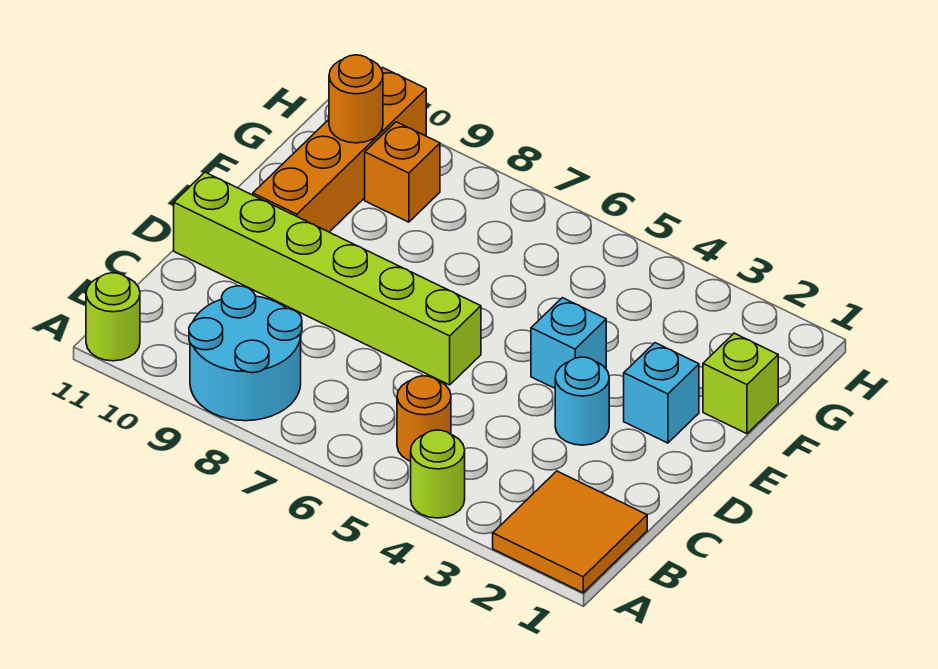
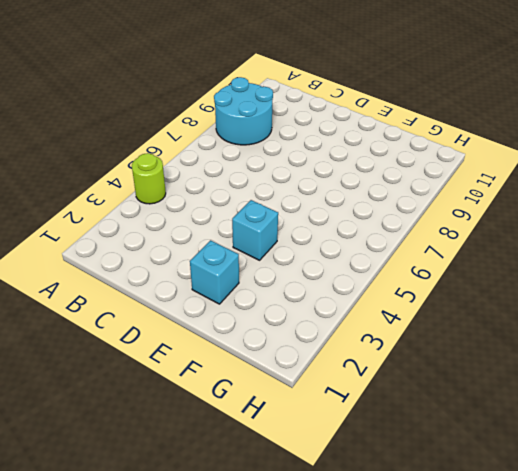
none -> orange tile A1:B2 level 1
none -> lime round brick A11 level 1
none -> orange round brick B5 level 1

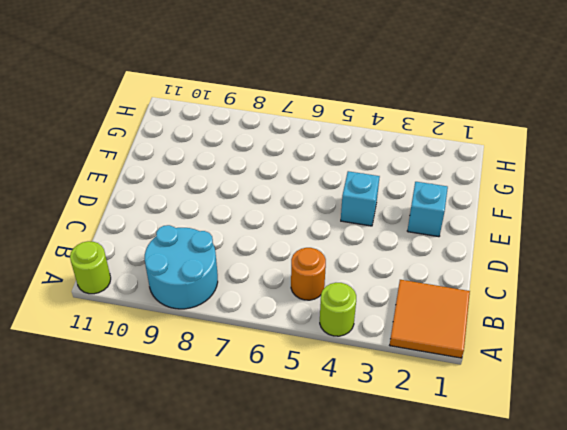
none -> cyan round brick D3 level 1
none -> lime brick D6:D11 level 1
none -> orange brick E10:H10 level 1

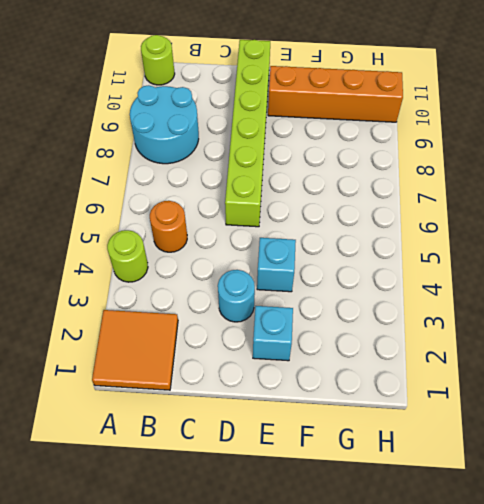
none -> lime brick F1 level 1
none -> orange brick G9 level 1
none -> orange round brick G10 level 2

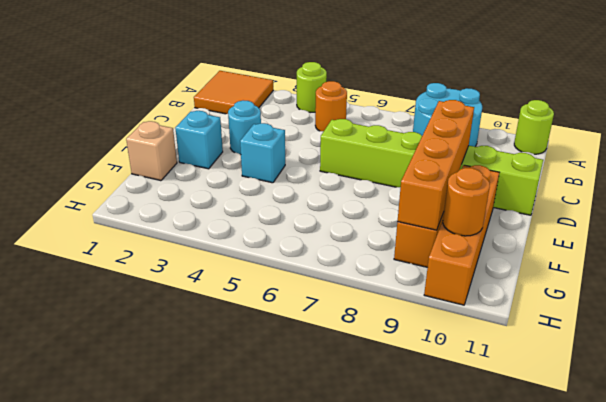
orange brick D9:G9 level 2 -> none
tan brick F1 level 1 -> lime brick F1 level 1

